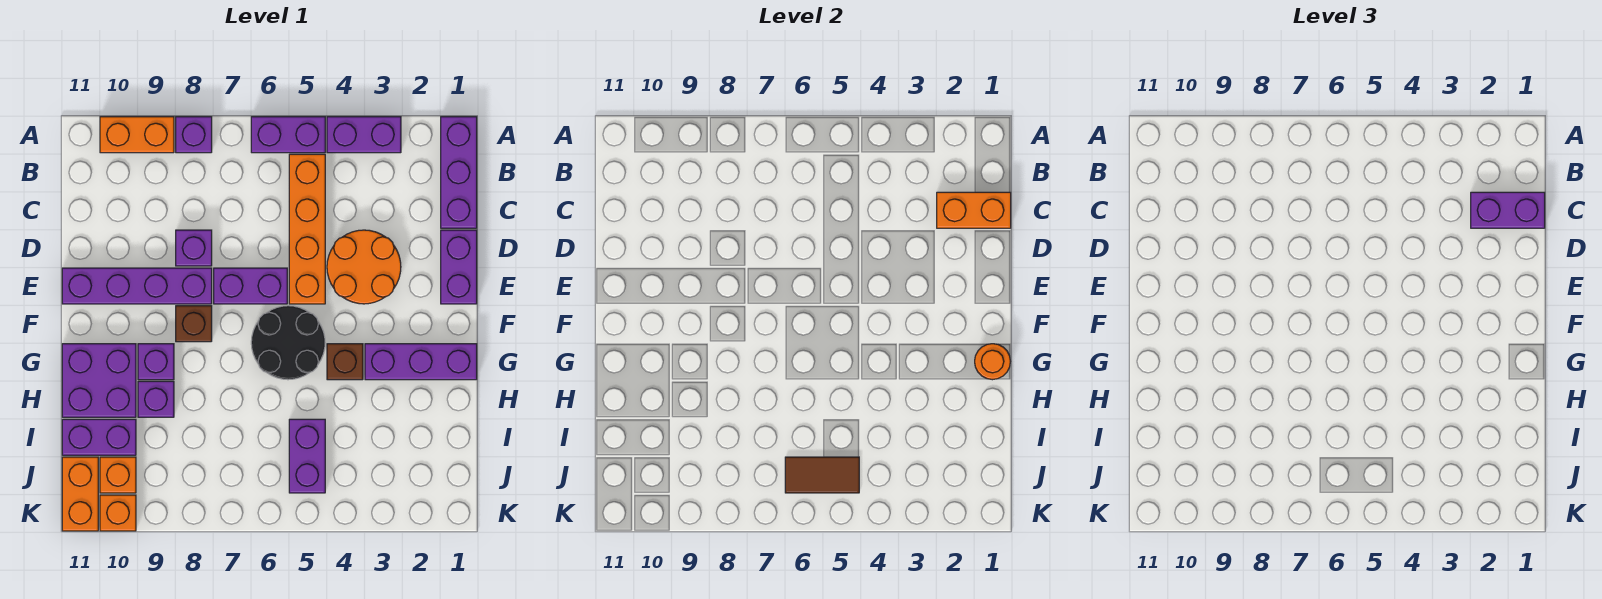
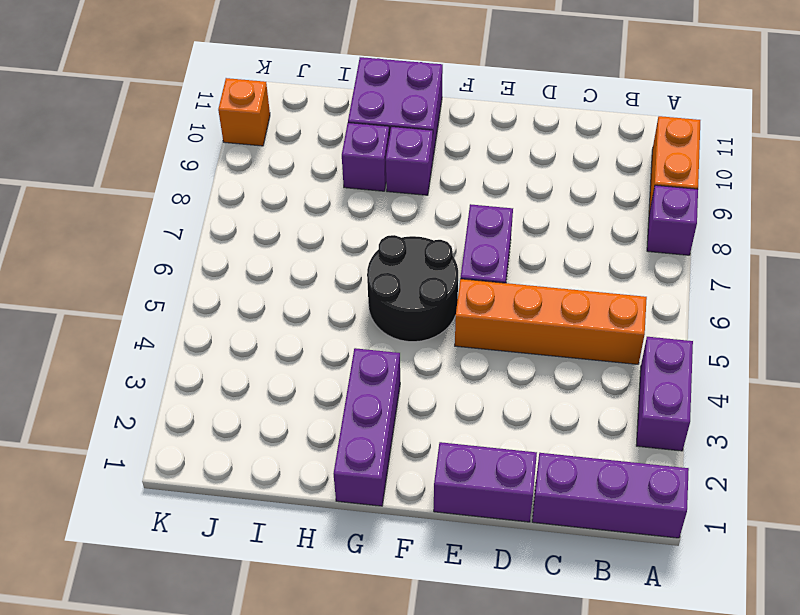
none -> purple brick A5:A6 level 1
none -> orange round brick D3:E4 level 1
none -> purple brick D8 level 1

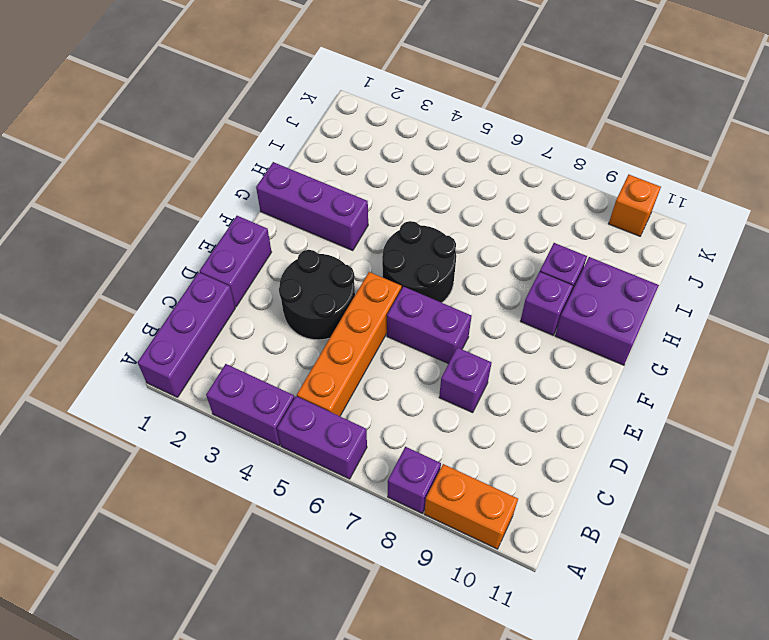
black round brick D3:E4 level 1 -> orange round brick D3:E4 level 1
none -> purple brick E8:E11 level 1
none -> brown brick F8 level 1
none -> brown brick G4 level 1

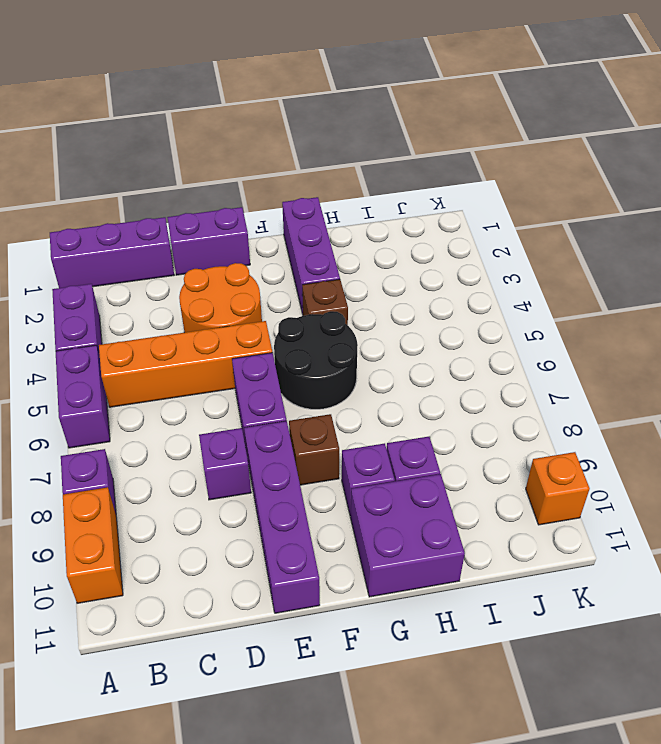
none -> purple brick I5:J5 level 1
none -> purple brick I10:I11 level 1
none -> orange brick J10 level 1

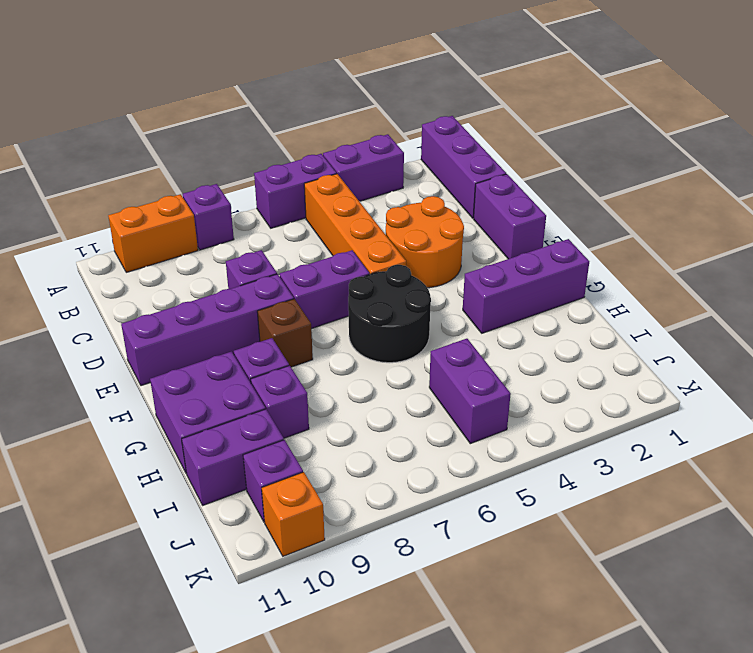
purple brick J10 level 1 -> orange brick J10 level 1
none -> brown brick G4 level 1
none -> orange brick J11:K11 level 1
none -> orange brick C1:C2 level 2

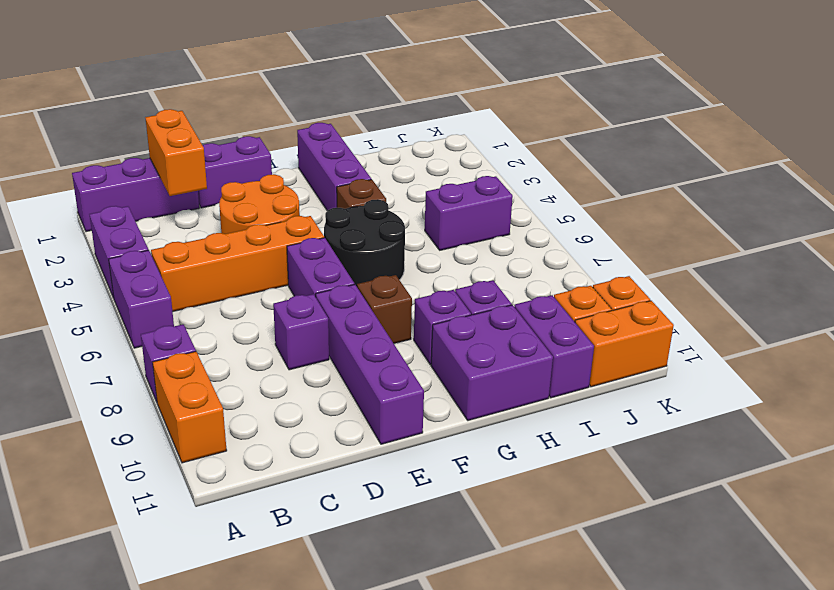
none -> orange round brick G1 level 2
none -> brown tile J5:J6 level 2
none -> purple brick C1:C2 level 3

